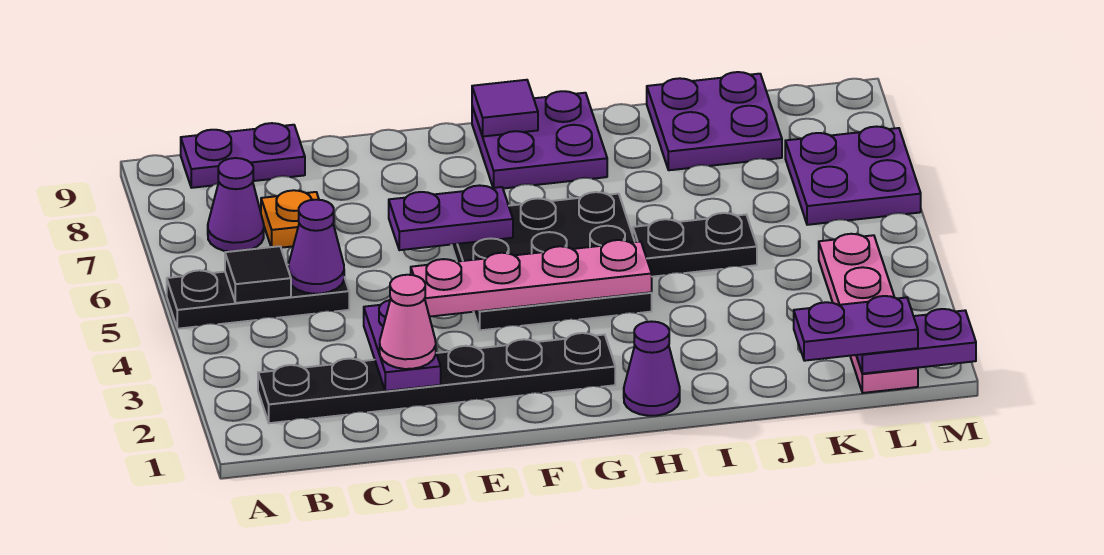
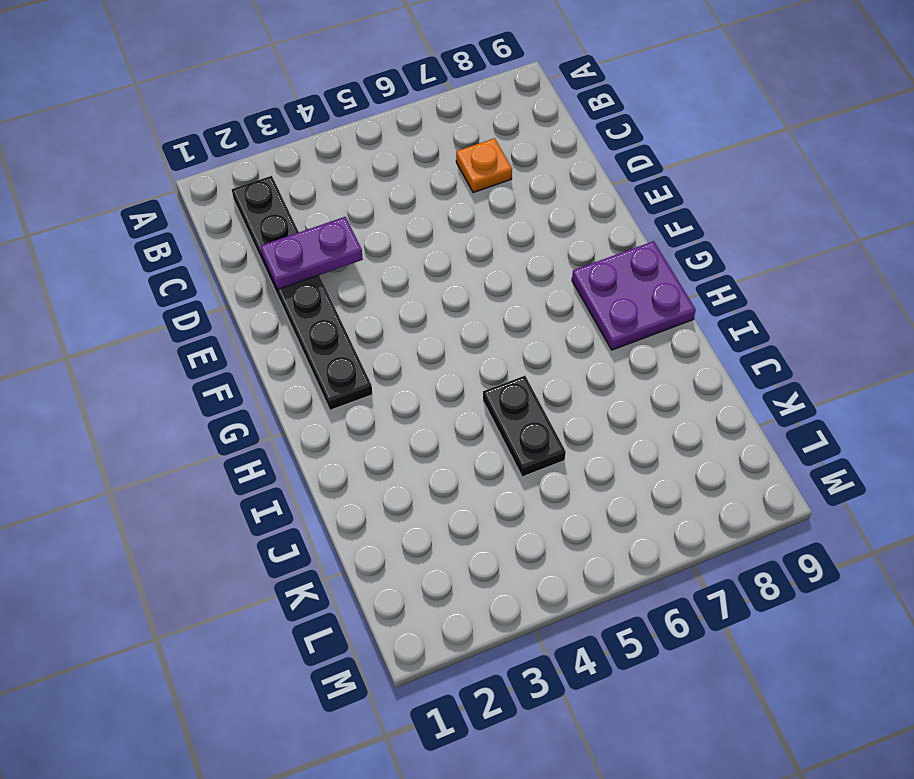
none -> black plate A5:C5 level 1
none -> purple cone B7 level 1
none -> purple plate B9:C9 level 1

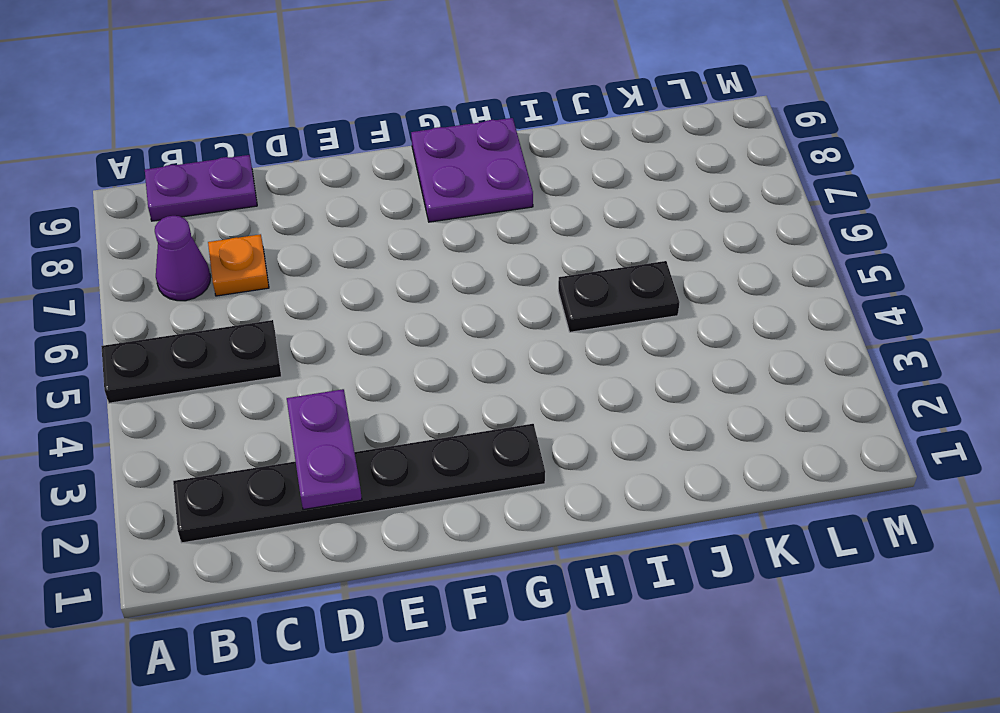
none -> black plate F4:H6 level 1
none -> purple cone H1 level 1
none -> purple plate J8:K9 level 1

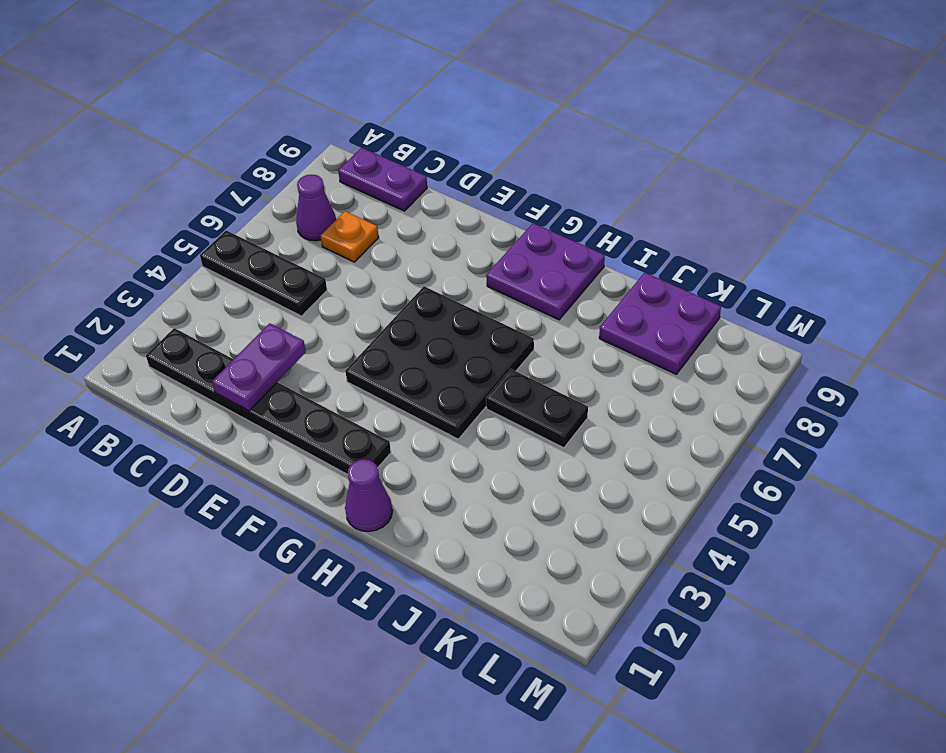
none -> pink plate L1:L4 level 1
none -> purple plate L6:M7 level 1
none -> black tile B5 level 2

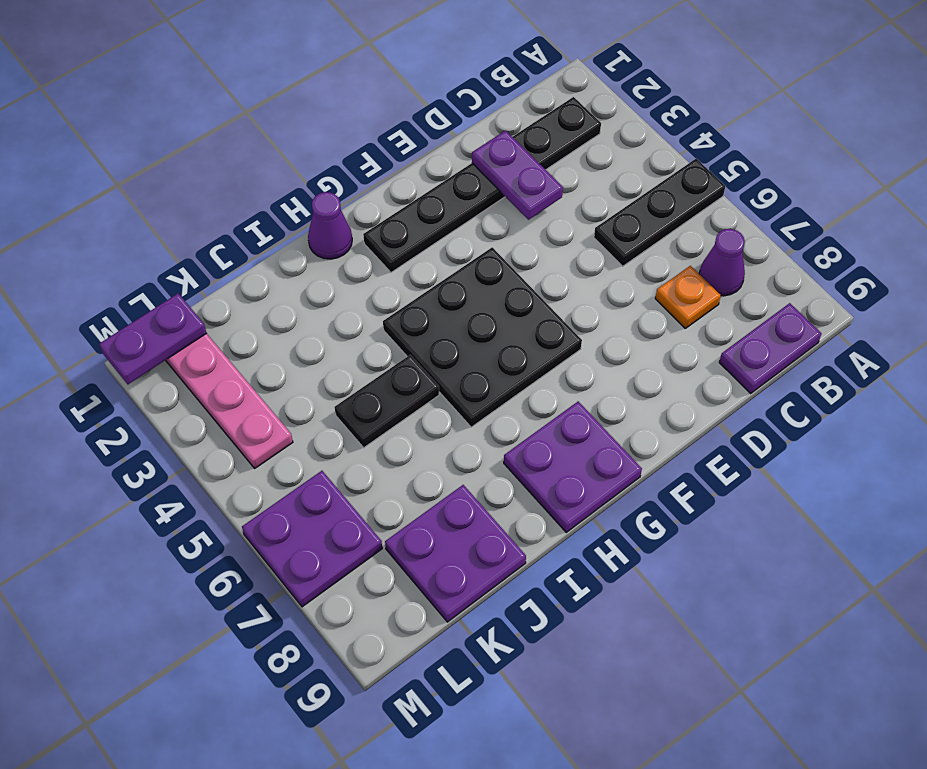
none -> black tile B5 level 2
none -> purple cone C5 level 2
none -> pink plate E4:H4 level 2

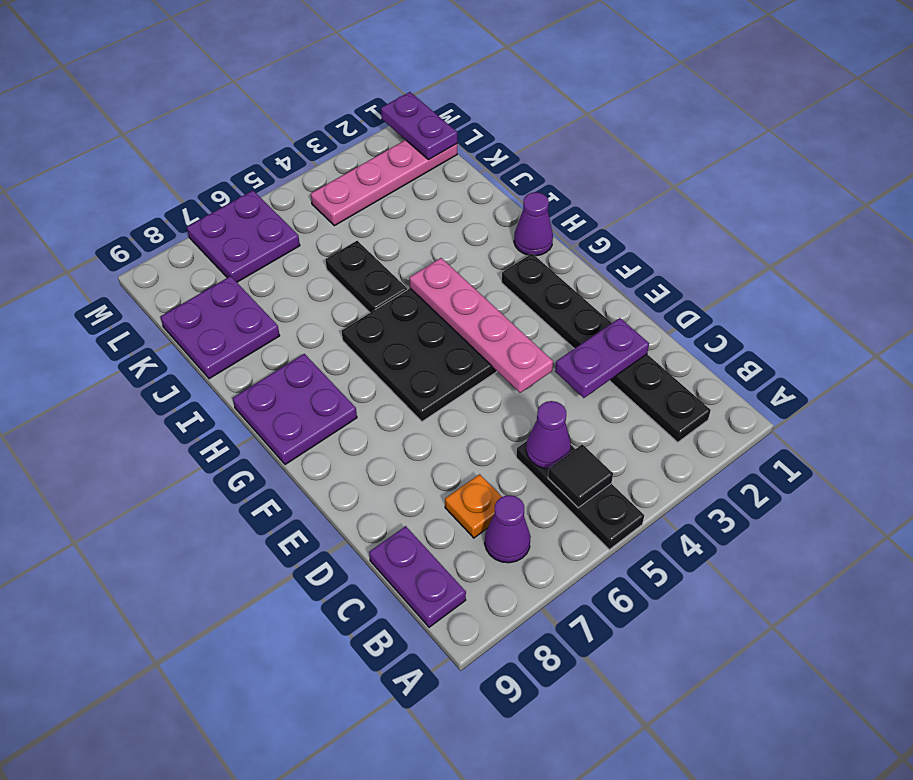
none -> purple plate E6:F6 level 2
none -> purple tile G9 level 2
none -> pink cone D2 level 3

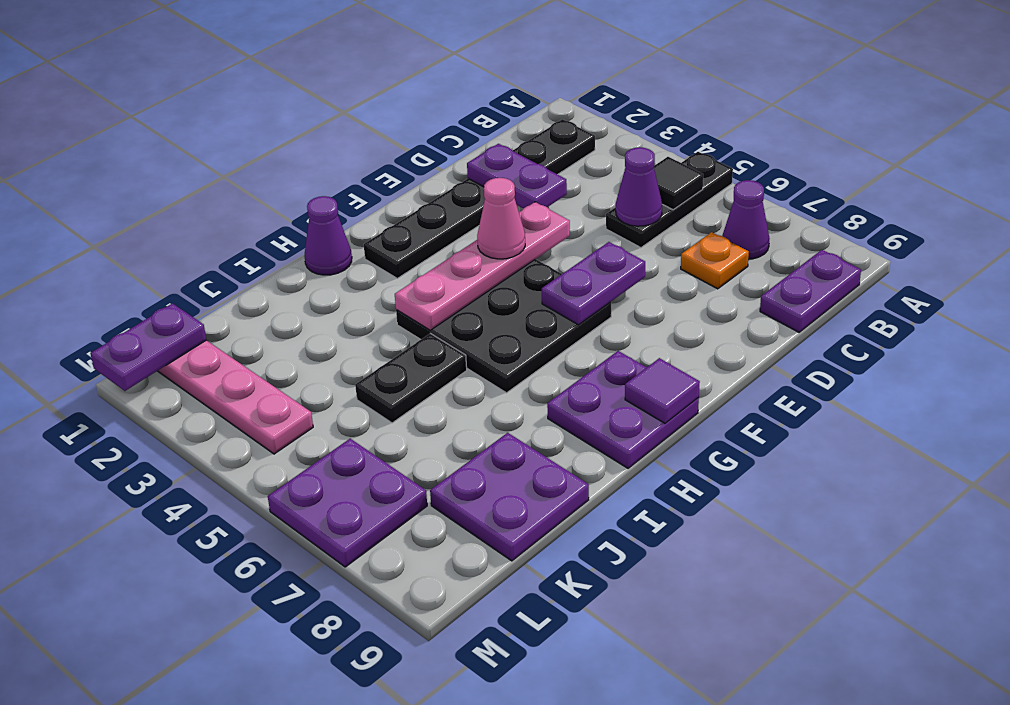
pink cone F4 level 3 -> pink cone D2 level 3
none -> purple plate K1:L1 level 3

